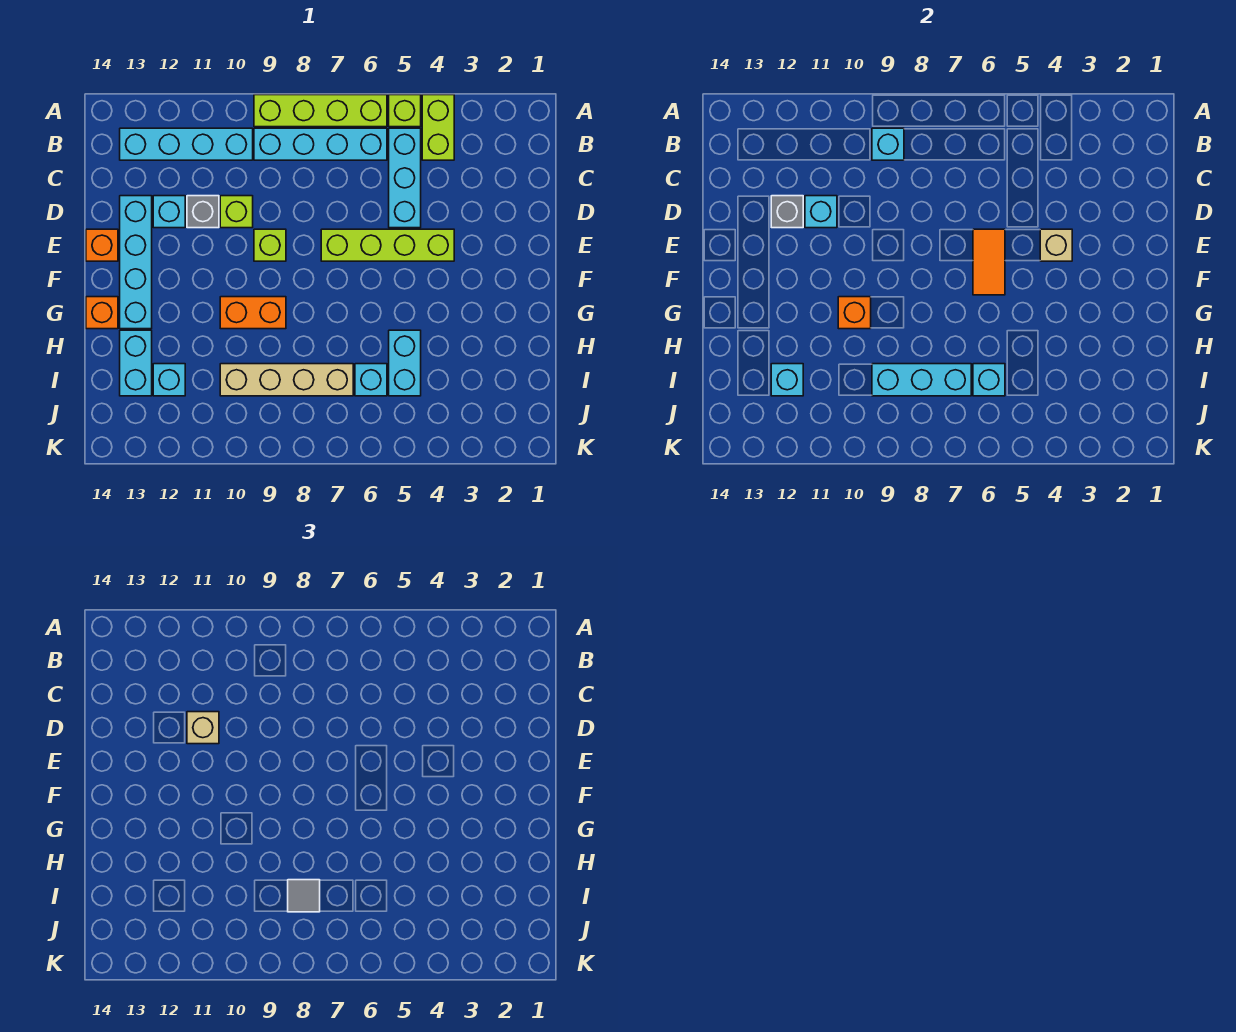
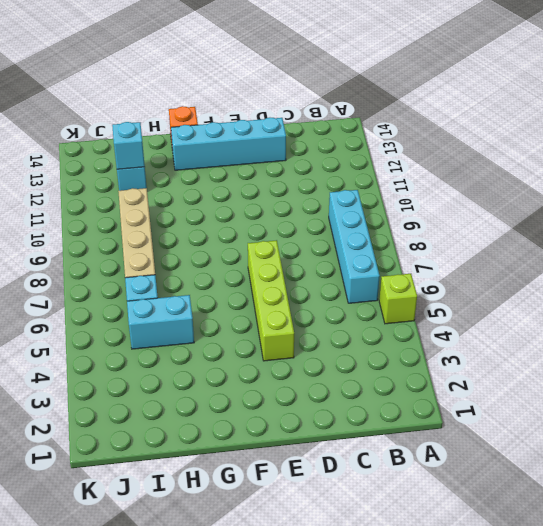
none -> lime brick A4:B4 level 1
none -> lime brick A6:A9 level 1
none -> cyan brick B5:D5 level 1
none -> cyan brick B10:B13 level 1

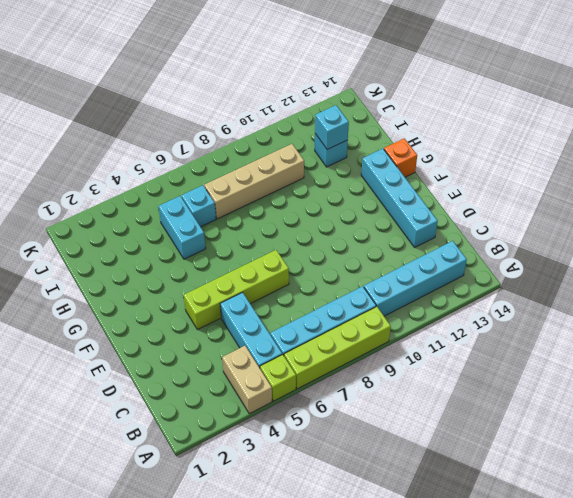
tan brick A4:B4 level 1 -> lime brick A4:B4 level 1
none -> lime brick D10 level 1
none -> grey brick D11 level 1
none -> cyan brick D12 level 1
none -> lime brick E9 level 1

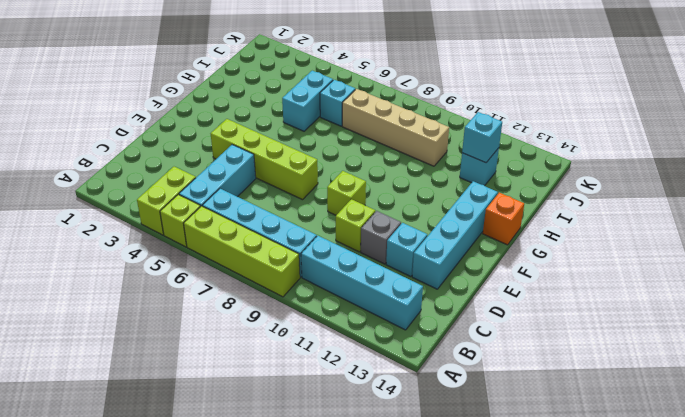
none -> orange brick E14 level 1
none -> orange brick G9:G10 level 1
none -> cyan brick H13:I13 level 1
none -> cyan brick B9 level 2

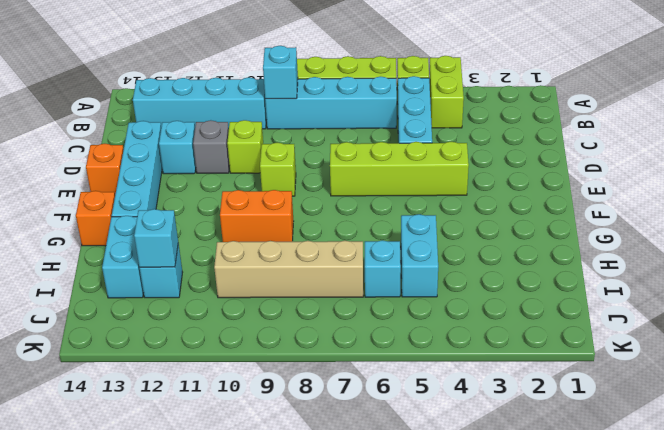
none -> cyan brick D11 level 2
none -> grey brick D12 level 2
none -> tan brick E4 level 2
none -> orange tile E6:F6 level 2

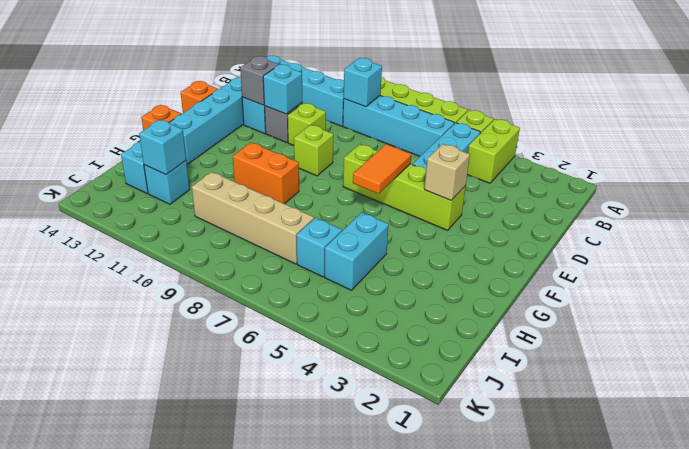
none -> orange brick G10 level 2
none -> cyan brick I6 level 2
none -> cyan brick I7:I9 level 2
none -> tan brick D11 level 3

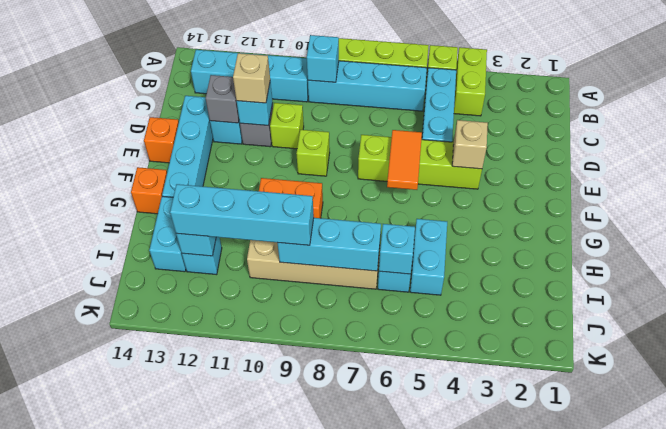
cyan brick I9:I12 level 3 -> none
none -> orange brick G10 level 2
none -> grey tile I8 level 3

